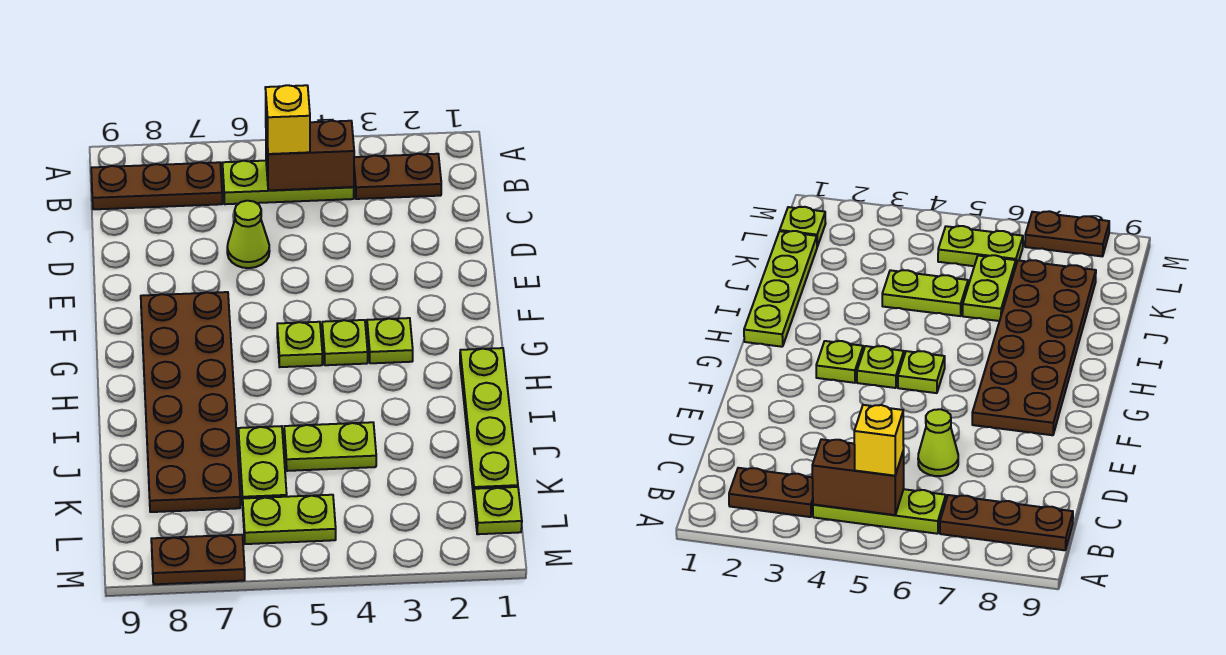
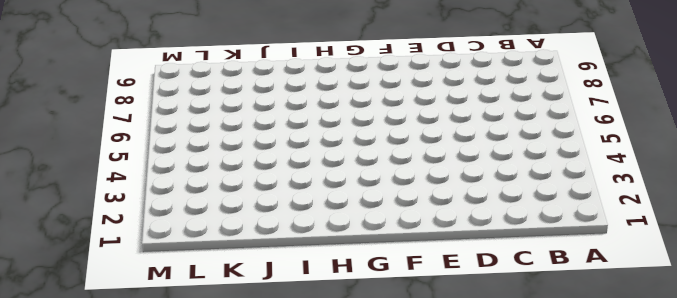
none -> brown plate B2:B3 level 1
none -> lime plate B4:B6 level 1
none -> brown plate B7:B9 level 1

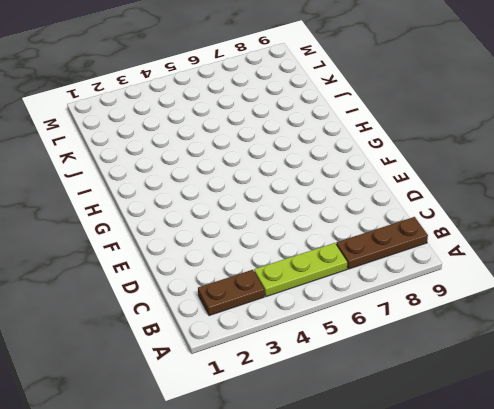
none -> lime cone D6 level 1
none -> brown plate F7:K8 level 1
none -> lime plate G3 level 1

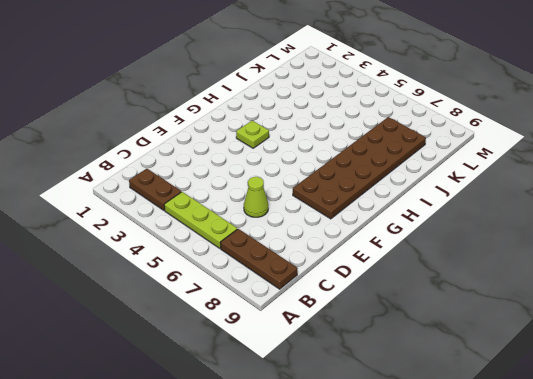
none -> lime plate G4 level 1
none -> lime plate G5 level 1
none -> lime plate H1:K1 level 1

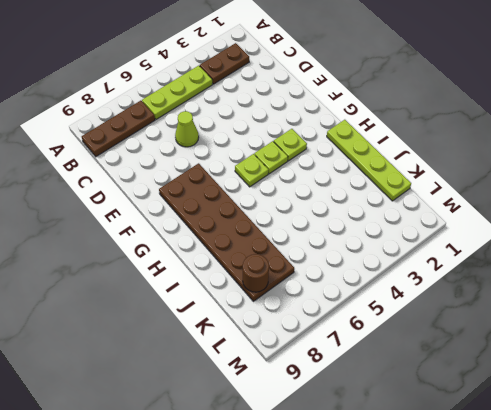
brown round brick K8 level 2 -> none
none -> lime plate J4:J5 level 1
none -> lime plate J6:K6 level 1
none -> lime plate L1 level 1

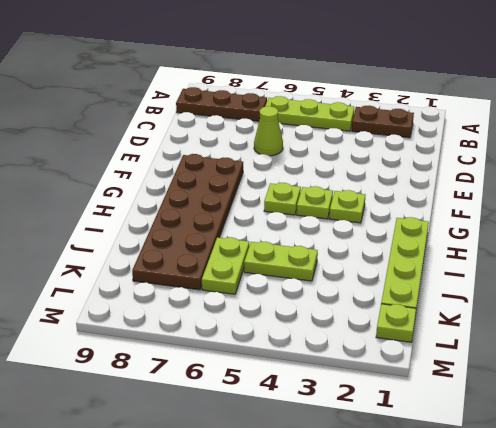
none -> lime plate L5:L6 level 1
none -> brown plate M7:M8 level 1
none -> brown brick B4:B5 level 2

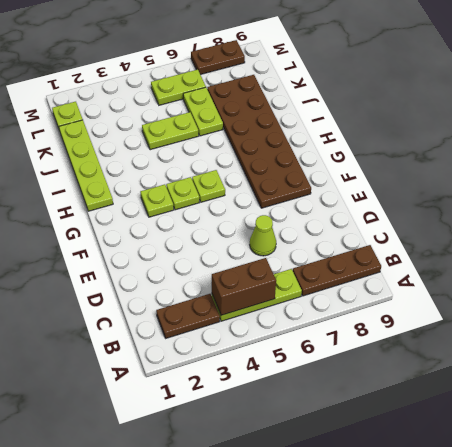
none -> yellow brick B5 level 3

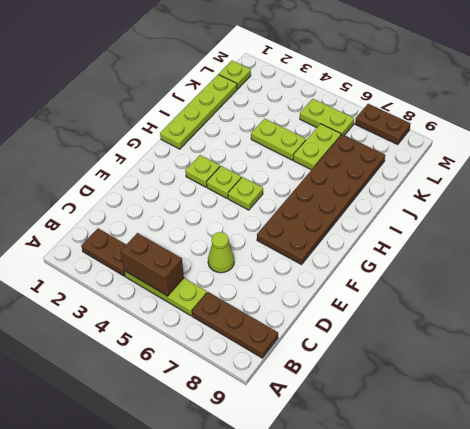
none -> yellow brick B5 level 3

